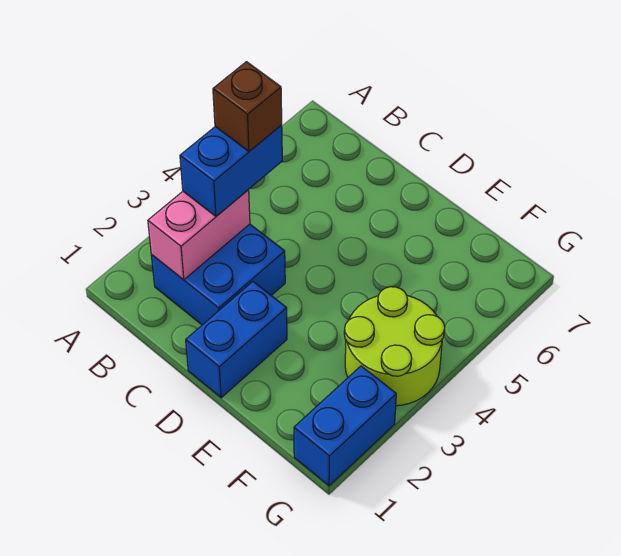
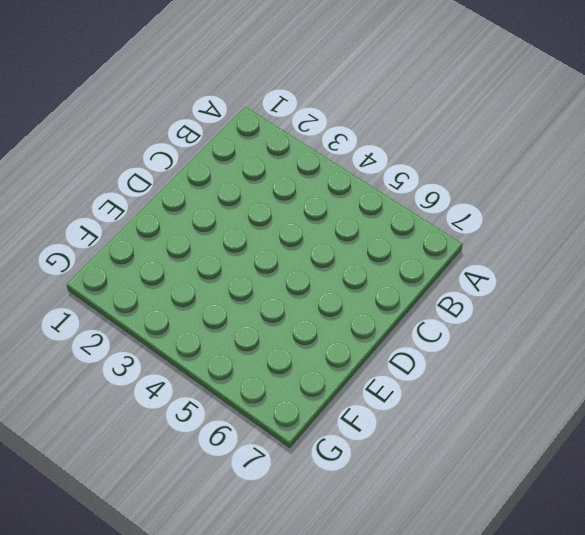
none -> blue brick B2:C3 level 1
none -> blue brick D1:D2 level 1

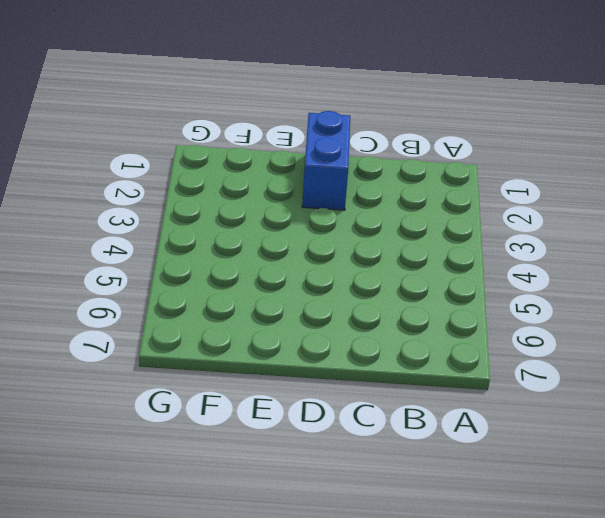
none -> blue brick B2:C3 level 1
none -> lime round brick F3:G4 level 1

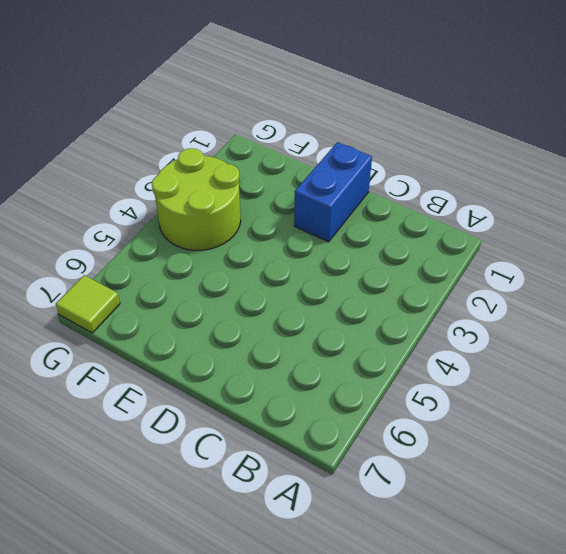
lime tile G7 level 1 -> none
none -> blue brick B2:C3 level 1
none -> blue brick G1:G2 level 1

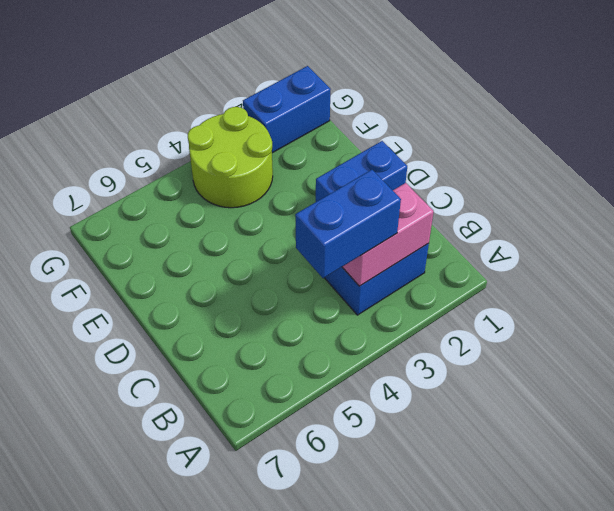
none -> brown brick B4 level 4

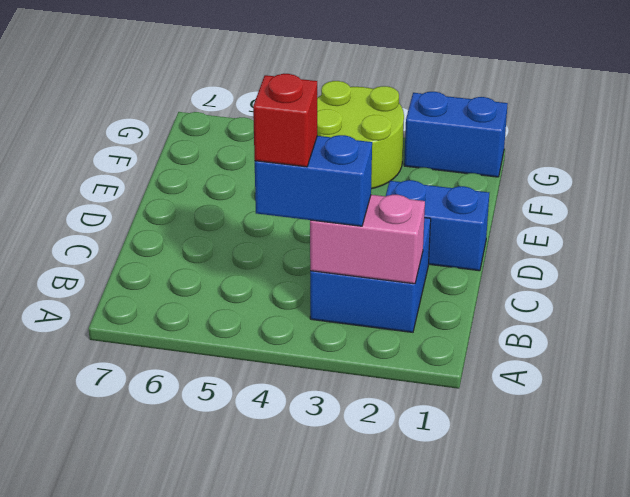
red brick B4 level 4 -> brown brick B4 level 4

